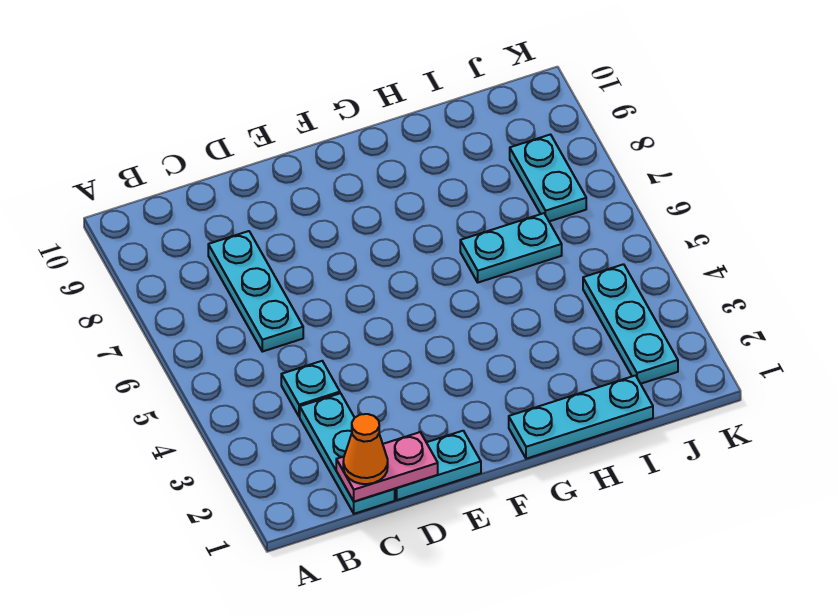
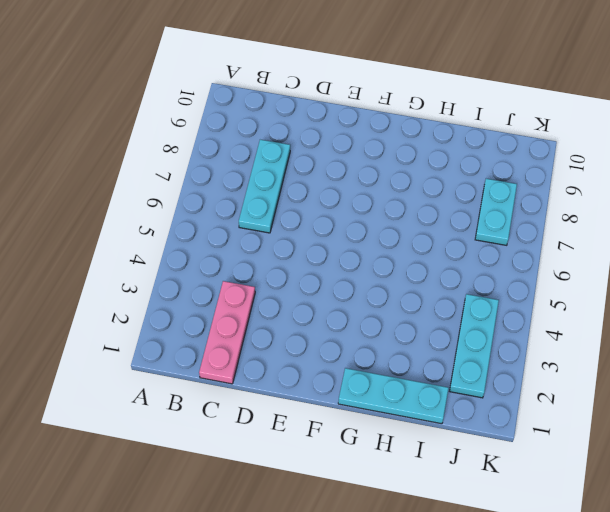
pink plate C1:C3 level 1 -> cyan plate C1:C3 level 1
none -> cyan plate C4 level 1
none -> cyan plate D1:E1 level 1

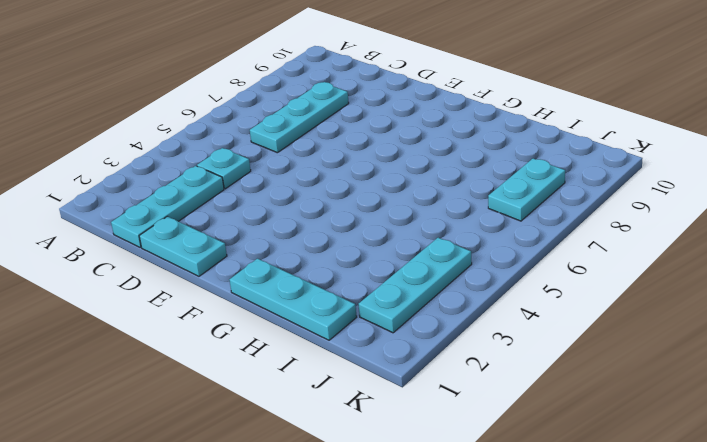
none -> cyan plate H6:I6 level 1
none -> pink plate C1:D1 level 2

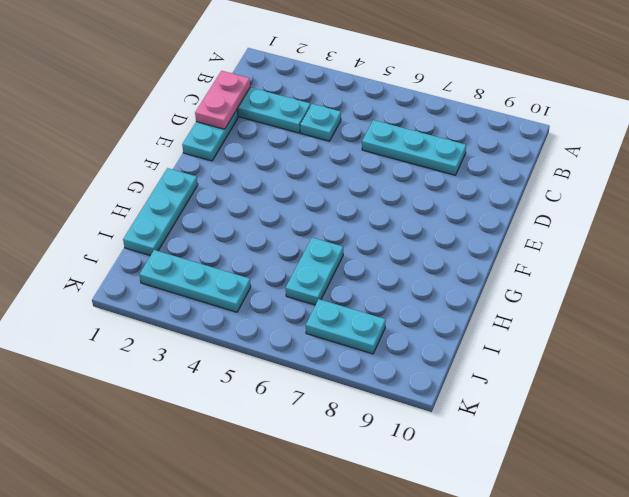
none -> orange cone C1 level 3

